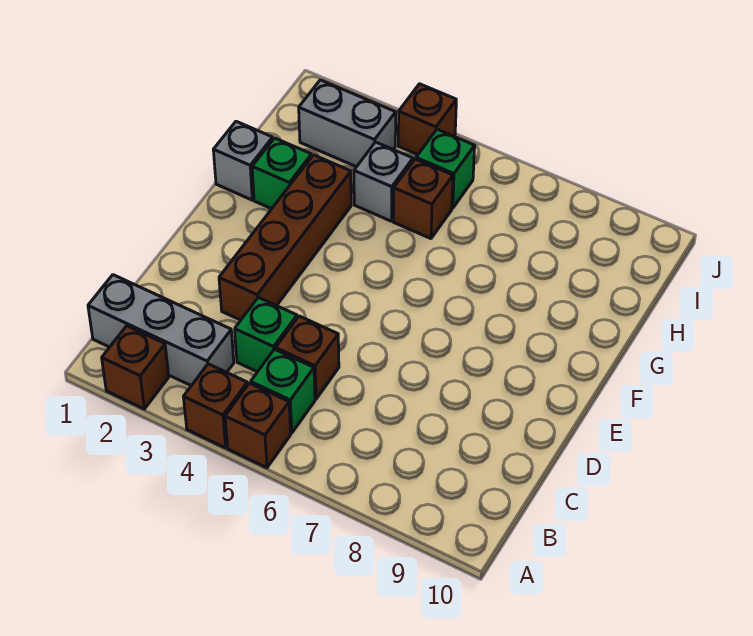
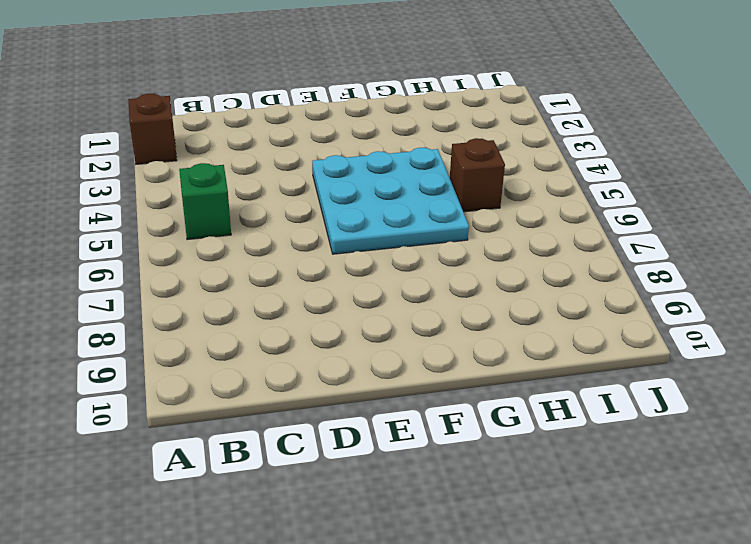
cyan plate E4:G6 level 1 -> none
none -> brown brick A4 level 1
none -> brown brick A5 level 1
none -> grey brick B1:B3 level 1

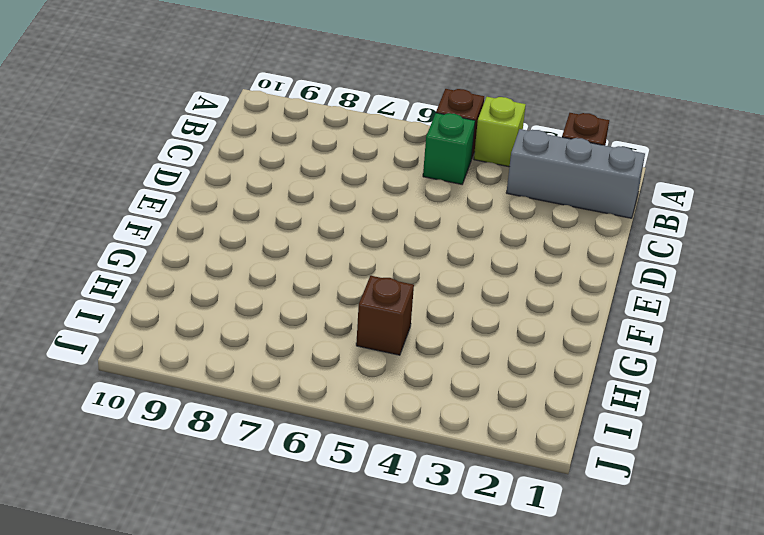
lime brick A4 level 1 -> brown brick A4 level 1
none -> green brick C4 level 1
none -> brown brick C5 level 1
none -> brown brick D3:G3 level 1

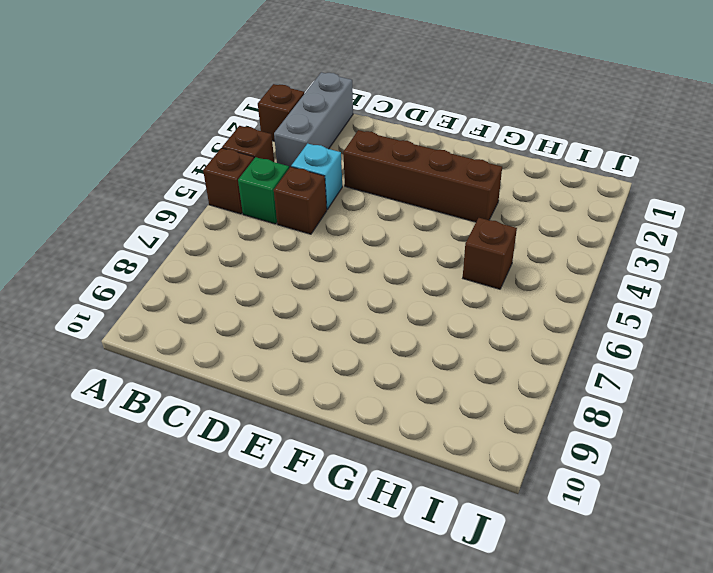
cyan brick C4 level 1 -> green brick C4 level 1
none -> grey brick G1 level 1
none -> green brick G2 level 1
none -> grey brick H4 level 1

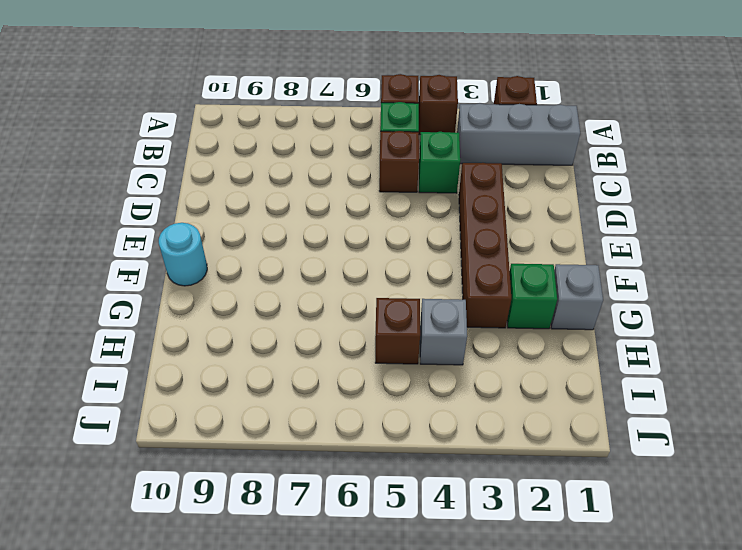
cyan round brick F10 level 1 -> none
none -> grey brick I2:I3 level 1
none -> green brick I5 level 1
none -> brown brick J4 level 1

